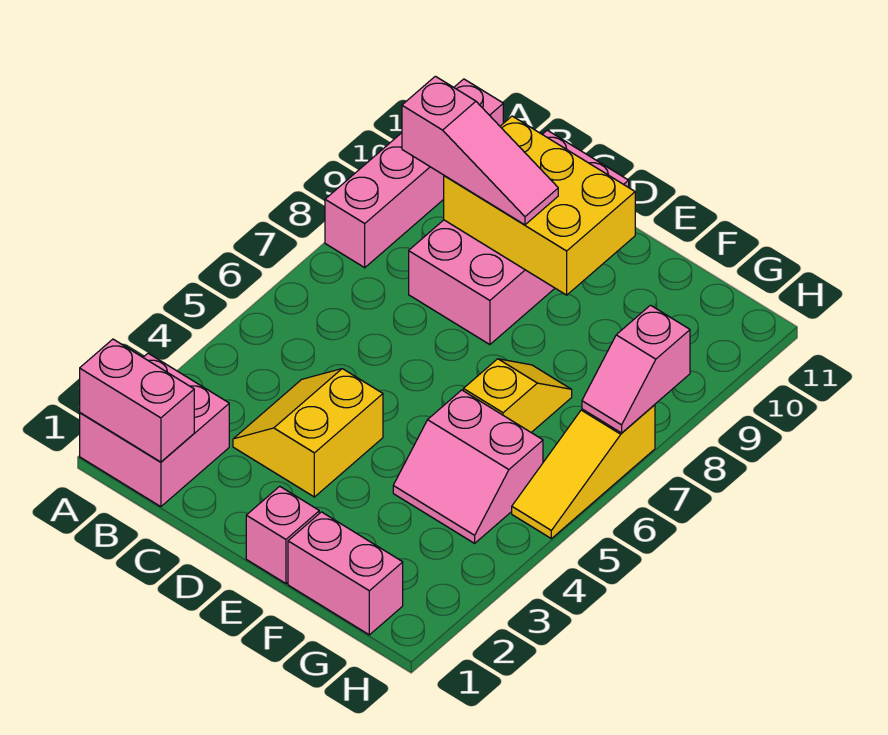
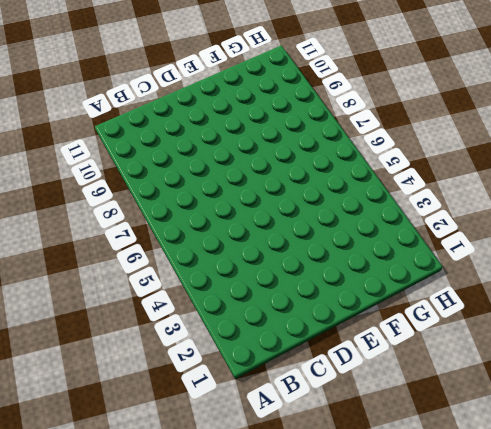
none -> pink brick A1:B2 level 1
none -> pink brick A8:A11 level 1
none -> yellow slope C3:D4 level 1 top D

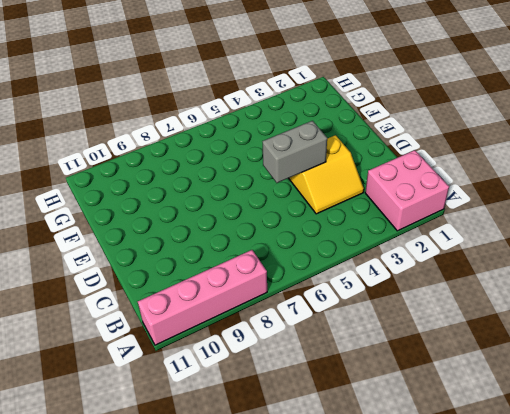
grey brick D4:D5 level 2 -> none
none -> pink brick C8:D11 level 1
none -> pink brick E1 level 1
none -> pink brick F1:G1 level 1

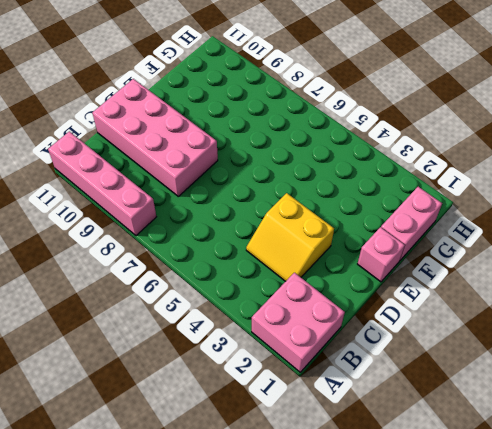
none -> pink slope F4:G5 level 1 top 5
none -> yellow slope F6:F7 level 1 top 6
none -> yellow slope H5:H7 level 1 top 7

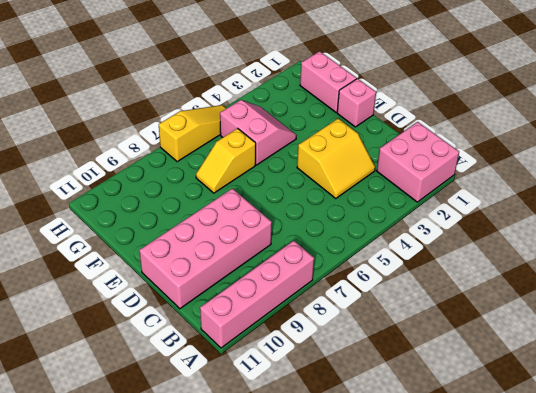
none -> pink brick A1:B1 level 2
none -> yellow brick C9:E10 level 2
none -> pink slope H7:H8 level 2 top 8

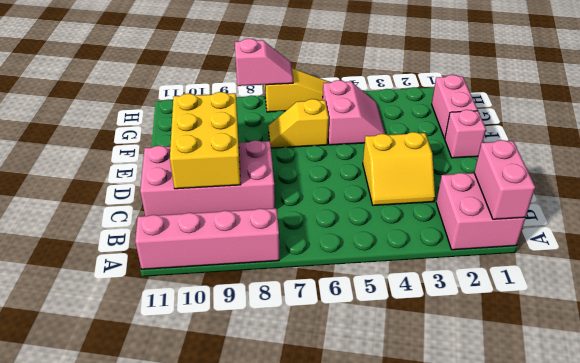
none -> pink slope B9:D9 level 3 top B

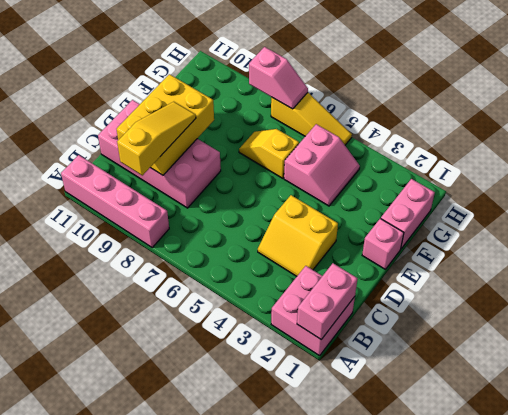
yellow slope B9:D9 level 3 top B -> pink slope B9:D9 level 3 top B

